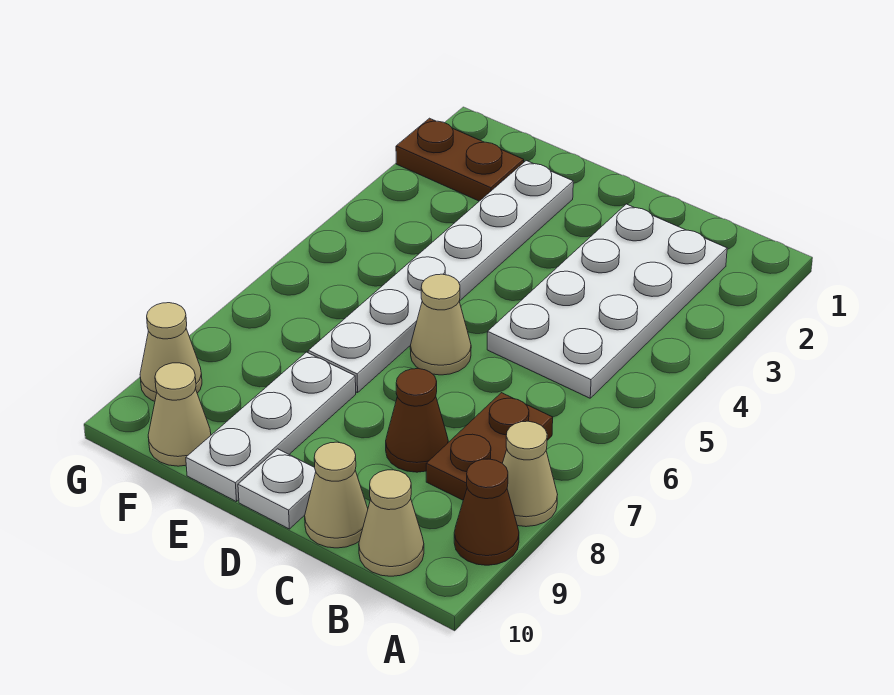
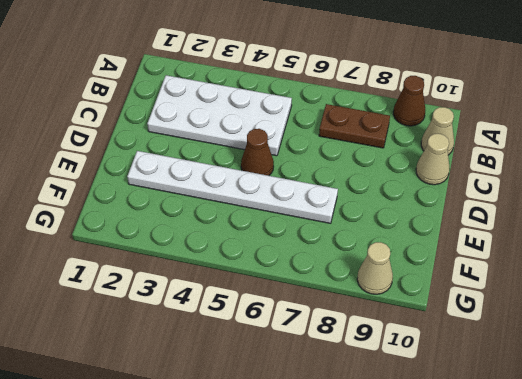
brown cone D5 level 1 -> brown cone C8 level 1
none -> tan cone A8 level 1
none -> tan cone D6 level 1
none -> white plate D10 level 1

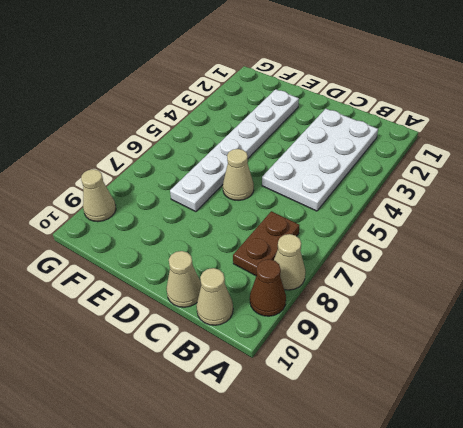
none -> brown cone C8 level 1
none -> white plate D10 level 1
none -> white plate E8:E10 level 1

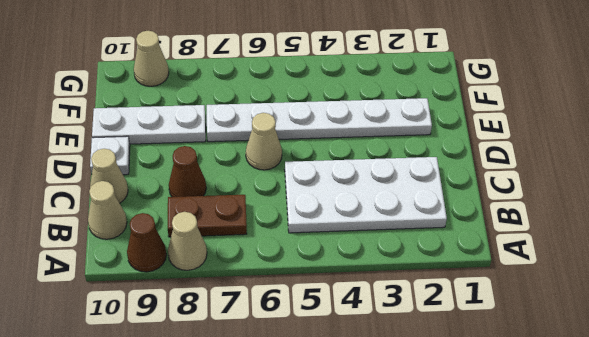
none -> brown plate F2:G2 level 1
none -> tan cone F10 level 1

